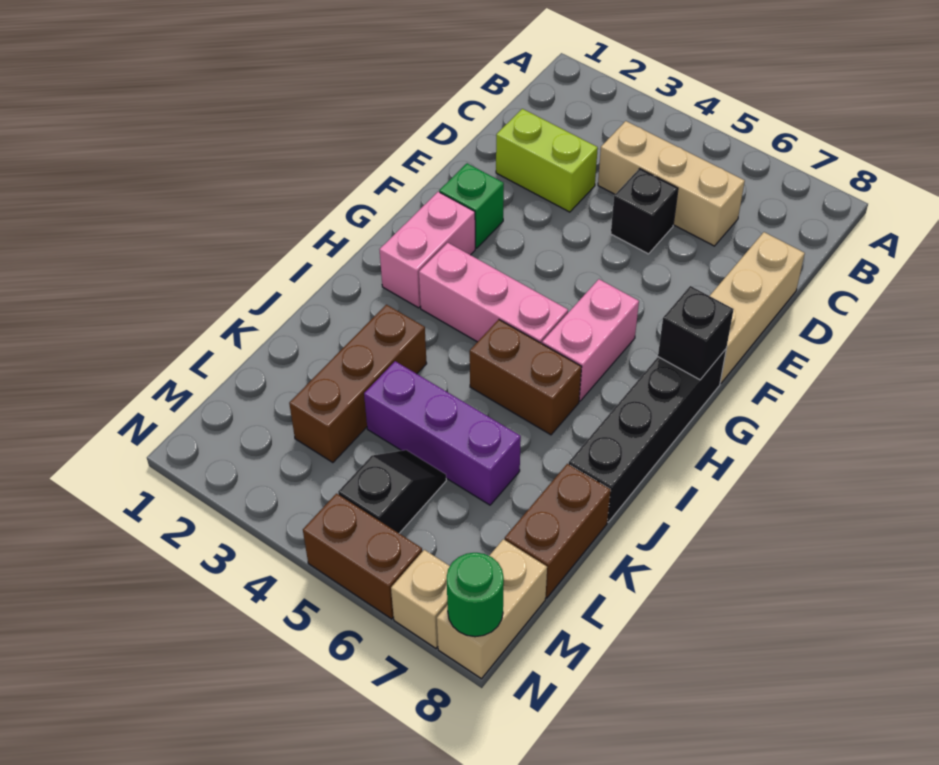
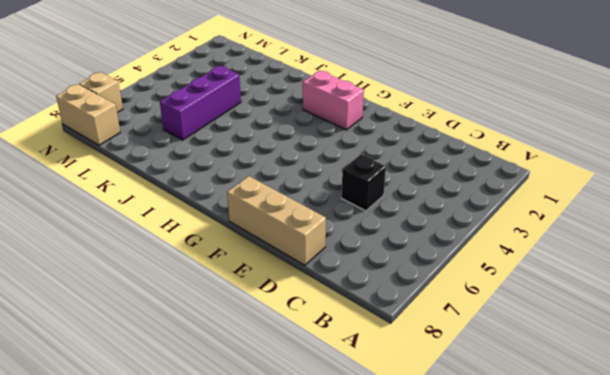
none -> tan brick C4:C6 level 1
none -> lime brick D2:D3 level 1
none -> green brick F2 level 1

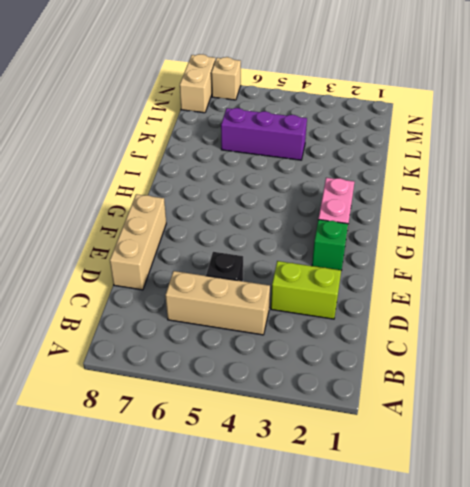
none -> pink brick G6:H6 level 1
none -> black brick G8:J8 level 1
none -> pink brick H3:H5 level 1

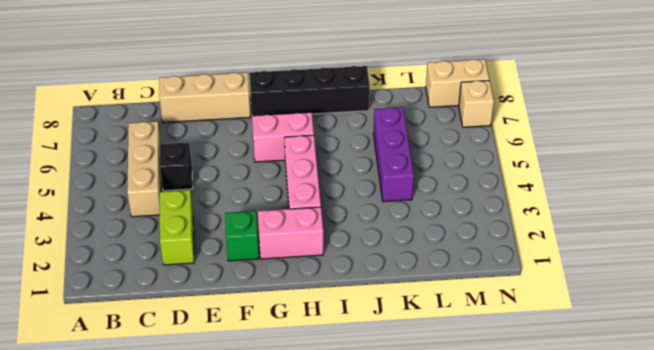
none -> brown brick I5:I6 level 1
none -> brown brick J3:L3 level 1
none -> brown brick K8:L8 level 1

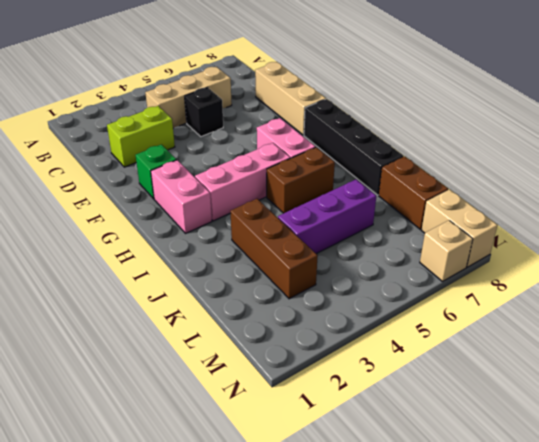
none -> black slope L5:M5 level 1 top M
none -> brown brick N5:N6 level 1
none -> black brick G8 level 2

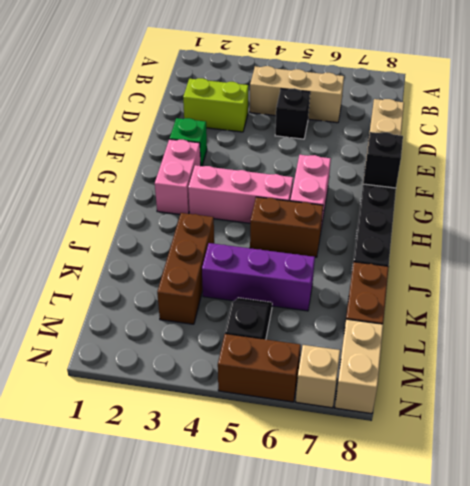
none -> green round brick N8 level 2

